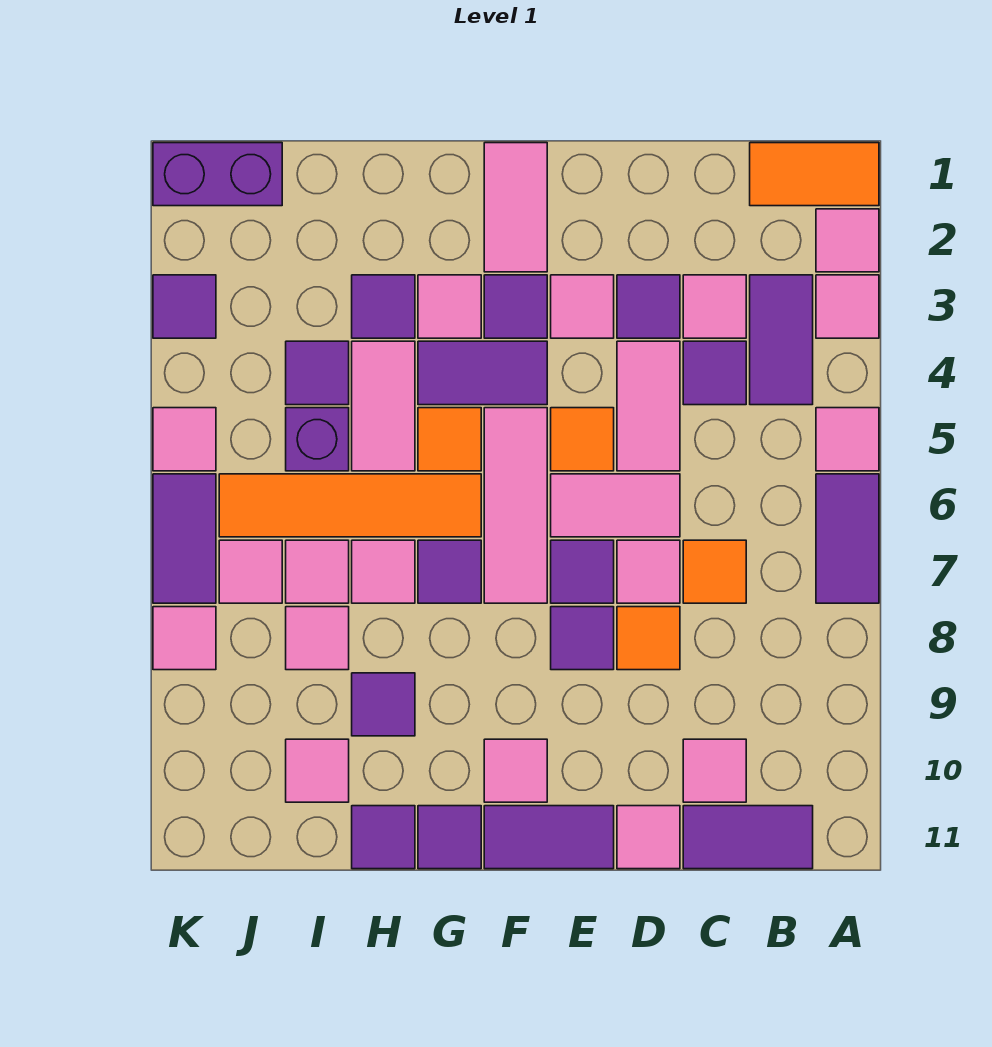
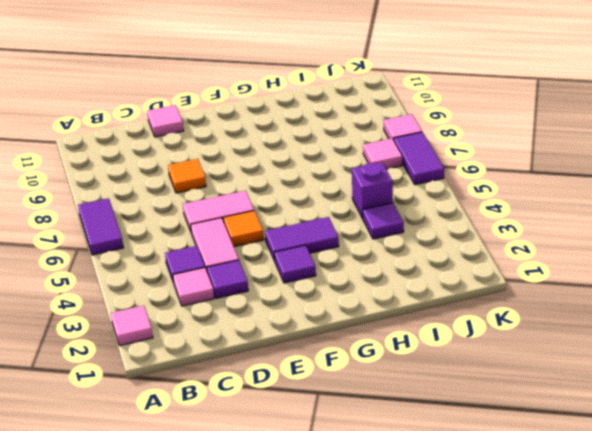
none -> orange tile A1:B1 level 1
none -> pink tile A3 level 1
none -> pink tile A5 level 1
none -> purple tile B3:B4 level 1

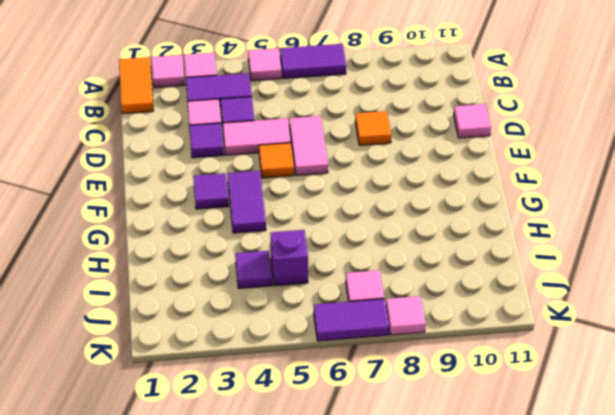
none -> purple tile B11:C11 level 1
none -> orange tile C7 level 1
none -> pink tile C10 level 1
none -> pink tile D7 level 1

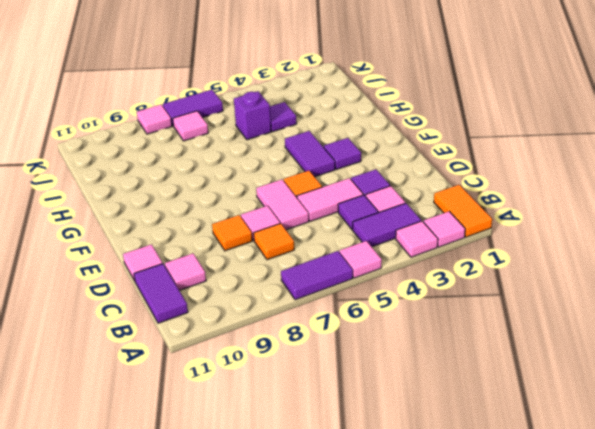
none -> pink tile E3 level 1
none -> purple tile E7 level 1
none -> purple tile E8 level 1
none -> purple tile E11:F11 level 1

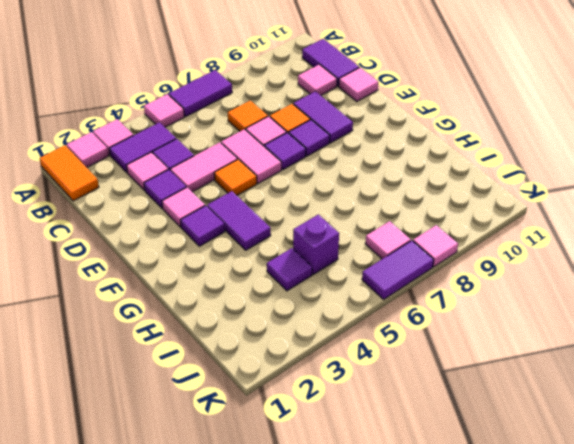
purple tile D9:E9 level 1 -> purple tile E11:F11 level 1
none -> pink tile F1:F2 level 1
none -> pink tile F5:F7 level 1
none -> pink tile F10 level 1
none -> pink tile G3 level 1

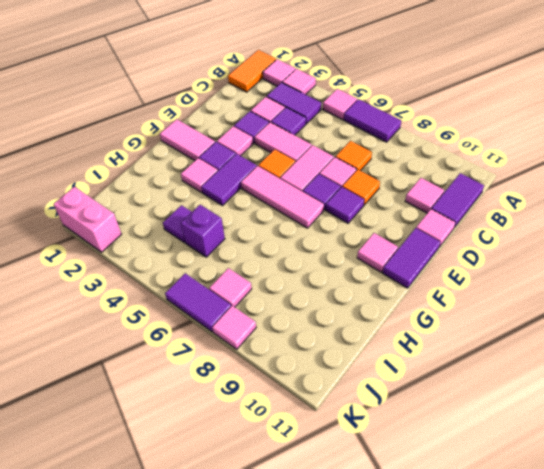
pink brick K1:K2 level 1 -> purple brick J1:K1 level 1
none -> orange tile G5 level 1
none -> orange tile G6:J6 level 1
none -> purple tile G7 level 1
none -> purple tile G11 level 1

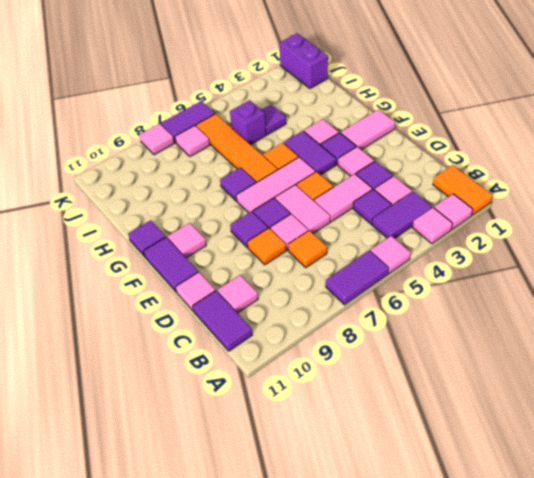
none -> purple tile H3 level 1
none -> pink tile H4:H5 level 1
none -> pink tile H7 level 1
none -> purple tile H9 level 1

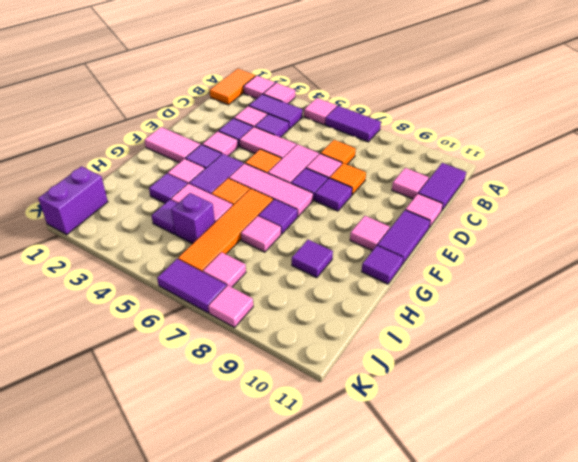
none -> purple tile H11 level 1
none -> pink tile I7 level 1
none -> pink tile I8 level 1
none -> pink tile I10 level 1

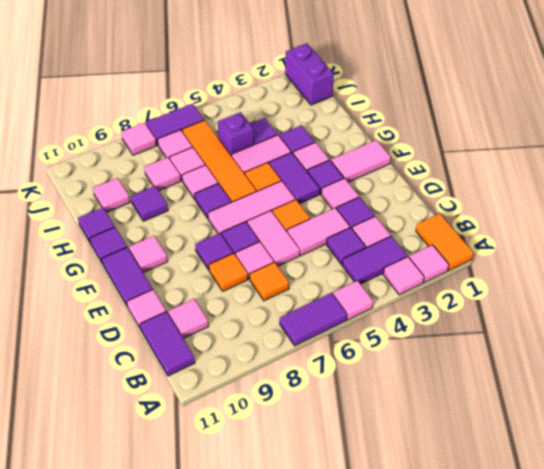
none -> purple tile K3 level 1
none -> pink tile K5 level 1

